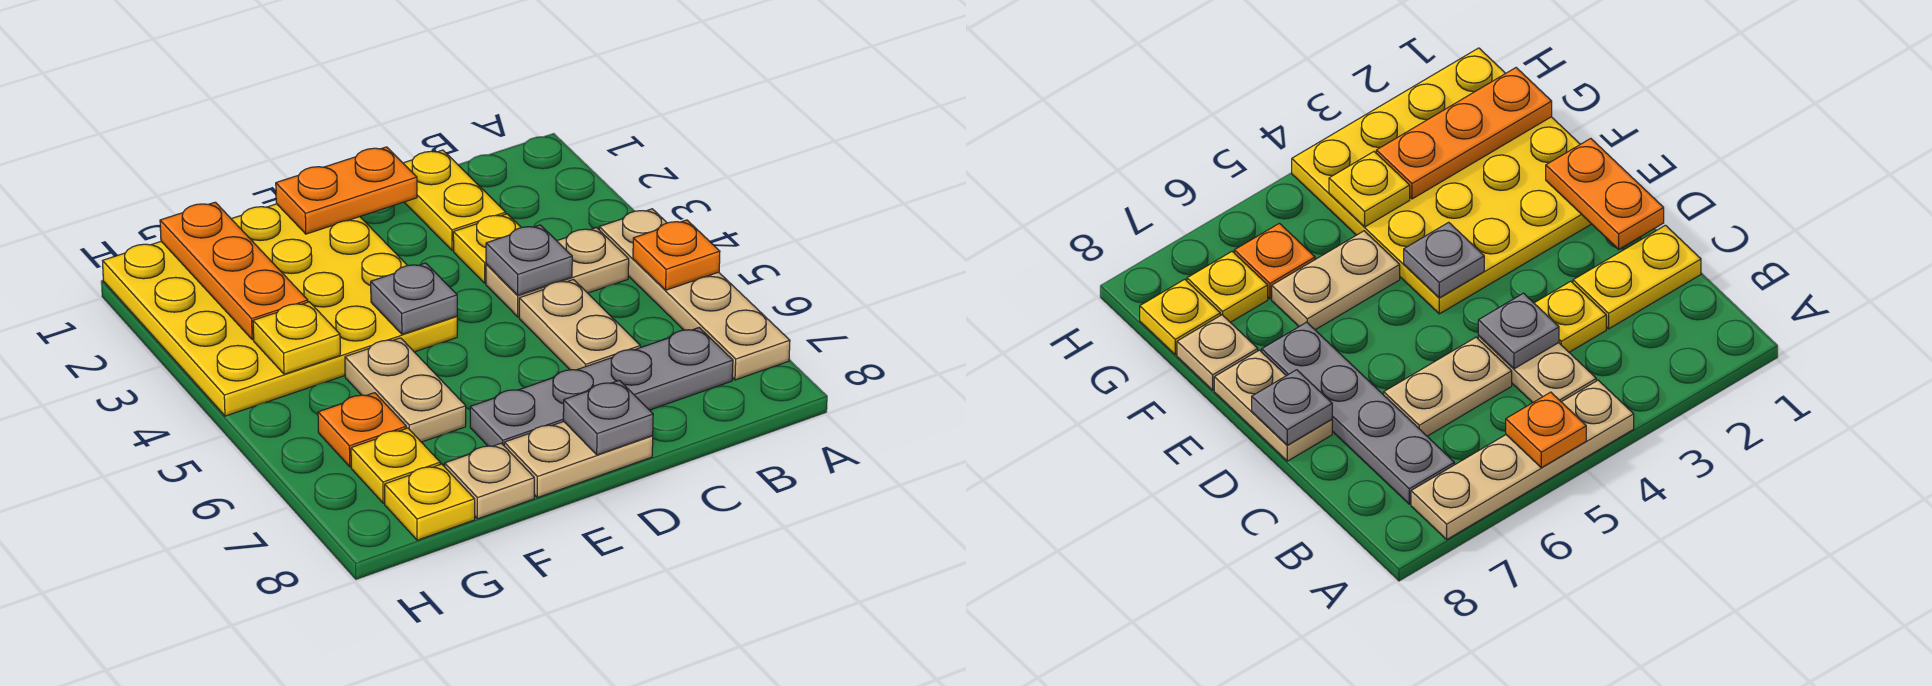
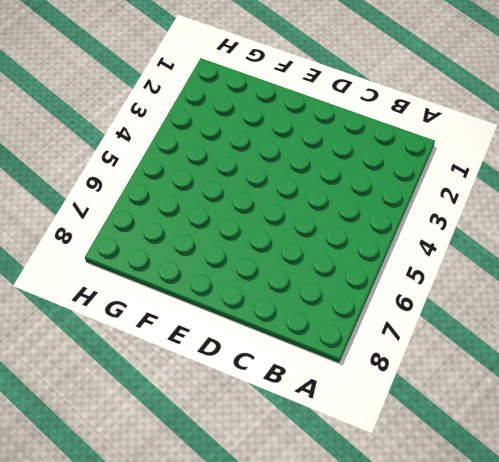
none -> tan plate A4:A7 level 1
none -> tan plate B4:C4 level 1
none -> grey plate B7:E7 level 1

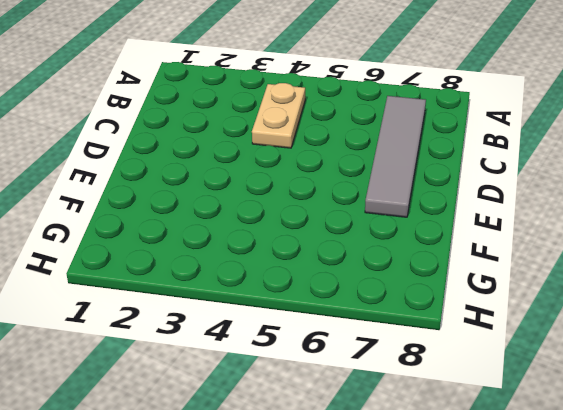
grey tile B7:E7 level 1 -> grey plate B7:E7 level 1
none -> tan plate A4:A7 level 1
none -> yellow plate C1:C2 level 1
none -> yellow plate C3 level 1

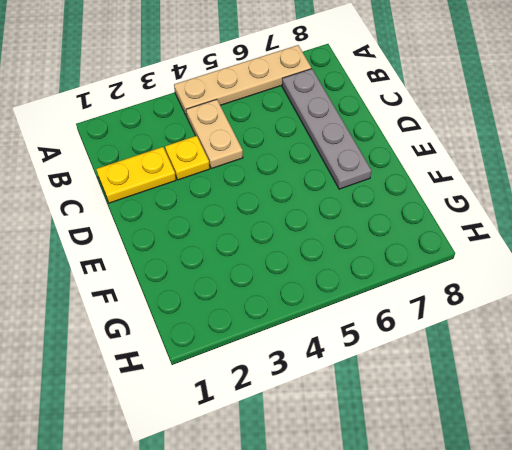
none -> tan plate C5:C6 level 1
none -> tan plate D8:E8 level 1
none -> yellow plate E1:H4 level 1

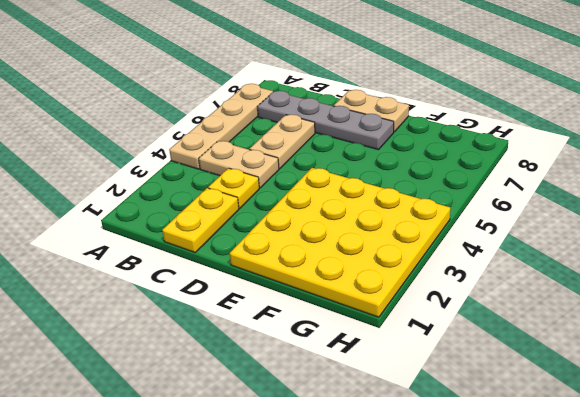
none -> tan plate F5:F6 level 1
none -> tan plate F8 level 1
none -> orange plate G6 level 1

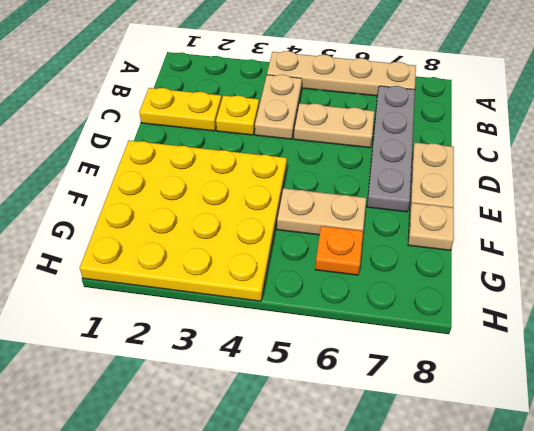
none -> yellow plate G7 level 1
none -> yellow plate G8 level 1
none -> orange plate A5 level 2

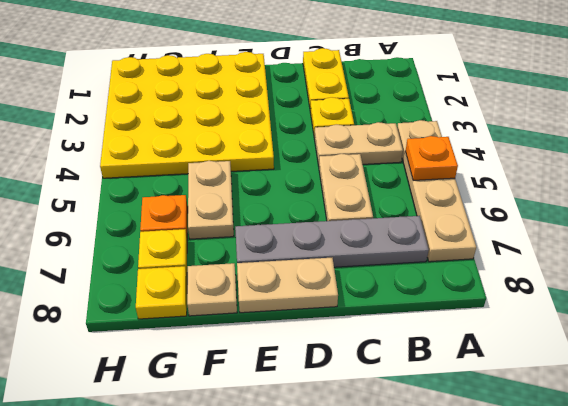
none -> grey plate C4 level 2
none -> orange plate D1:E1 level 2
none -> grey plate D8 level 2

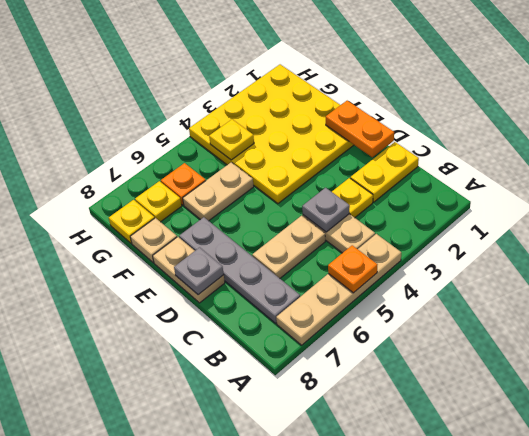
none -> grey plate E4 level 2
none -> orange plate G1:G3 level 2

